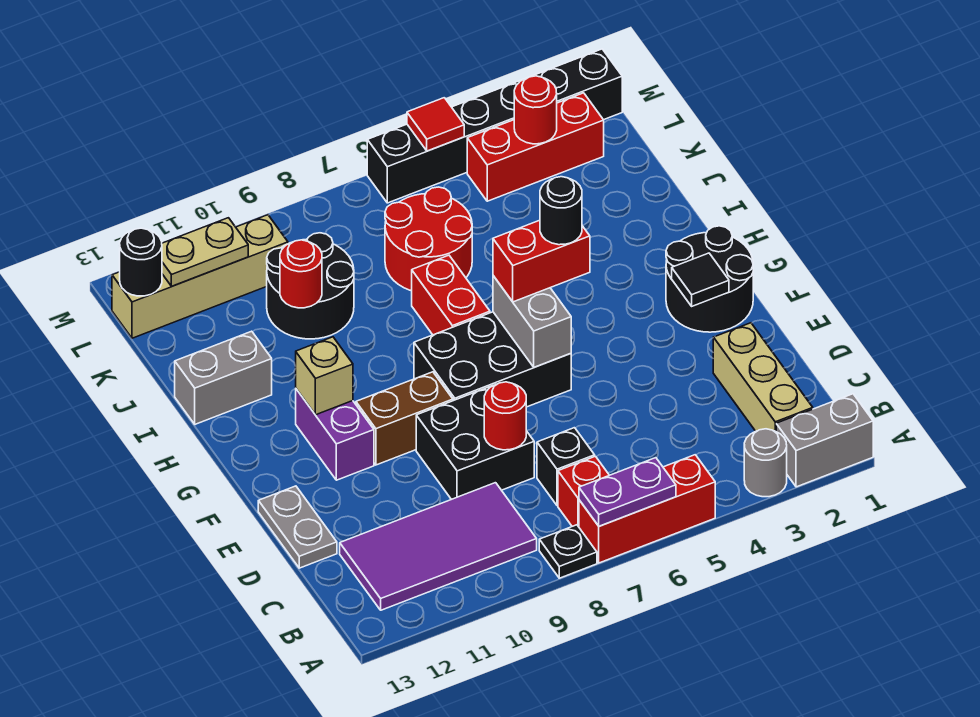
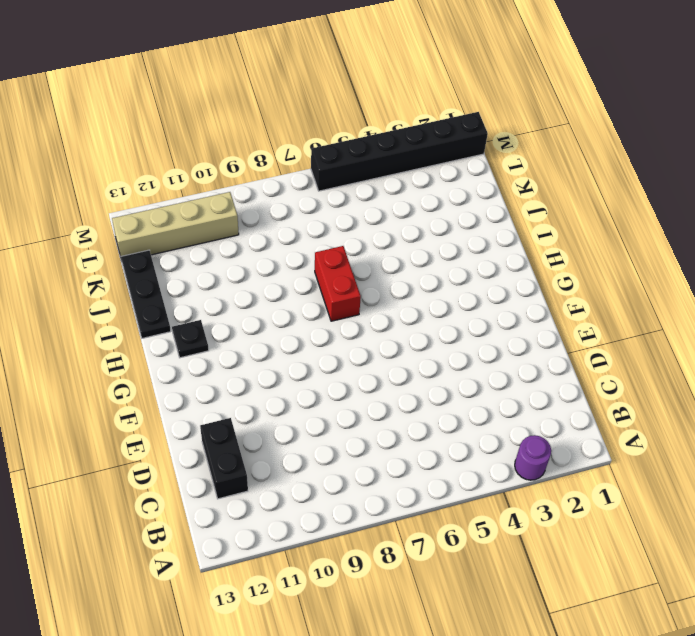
purple round brick A3 level 1 -> grey round brick A3 level 1
black brick C12:D12 level 1 -> purple tile B9:C12 level 1
black plate H12 level 1 -> black plate A8 level 1
black plate I13:K13 level 1 -> grey brick I12:I13 level 1
none -> grey brick A1:A2 level 1
none -> red brick A5:A7 level 1
none -> tan brick B2:D2 level 1
none -> red brick B7 level 1

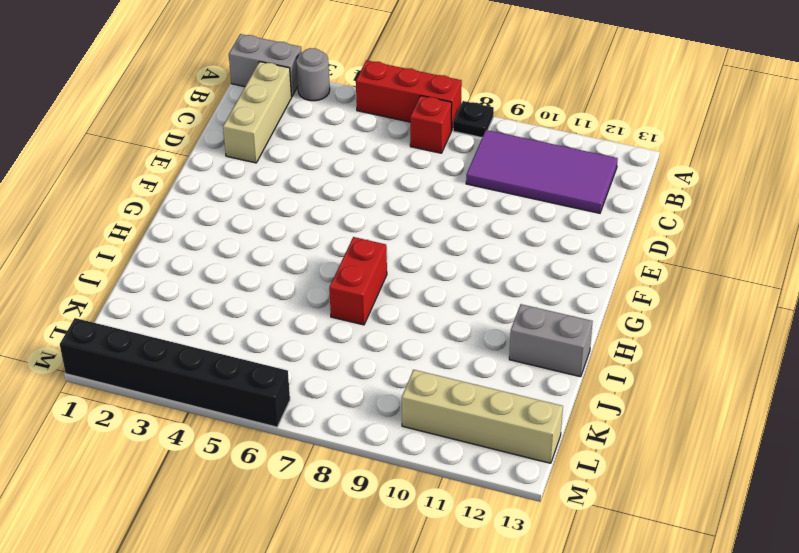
none -> black brick C7 level 1
none -> black brick D8:E9 level 1
none -> grey plate D13:E13 level 1
none -> black round brick F1:G2 level 1

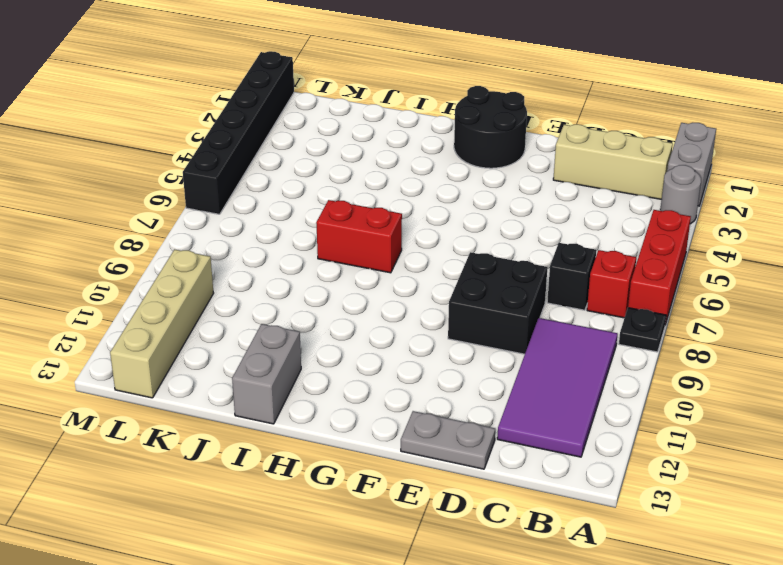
none -> black brick F6:G8 level 1
none -> brown brick F9:F10 level 1
none -> purple brick F11:G11 level 1
none -> red round brick J6:K7 level 1

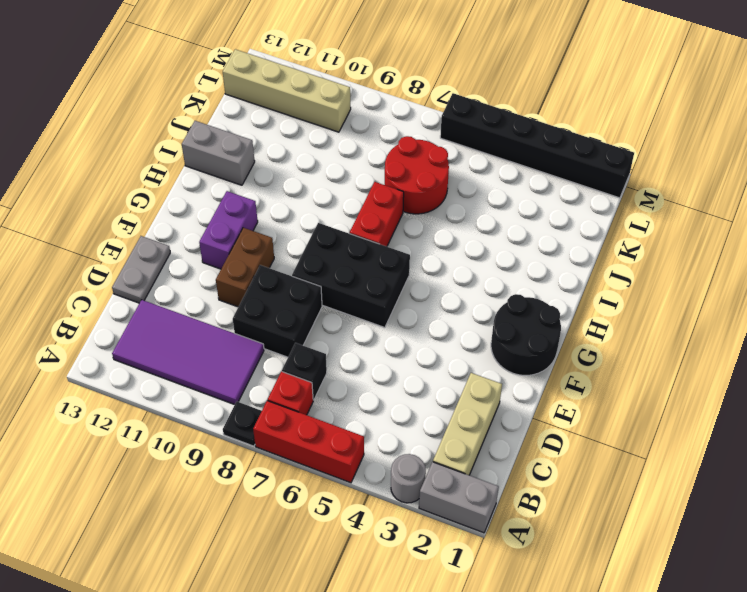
brown brick E10:F10 level 1 -> brown brick F9:F10 level 1
none -> black round brick J9:K10 level 1
none -> red brick L2:L4 level 1
none -> purple plate A6:A7 level 2
none -> red round brick D8 level 2

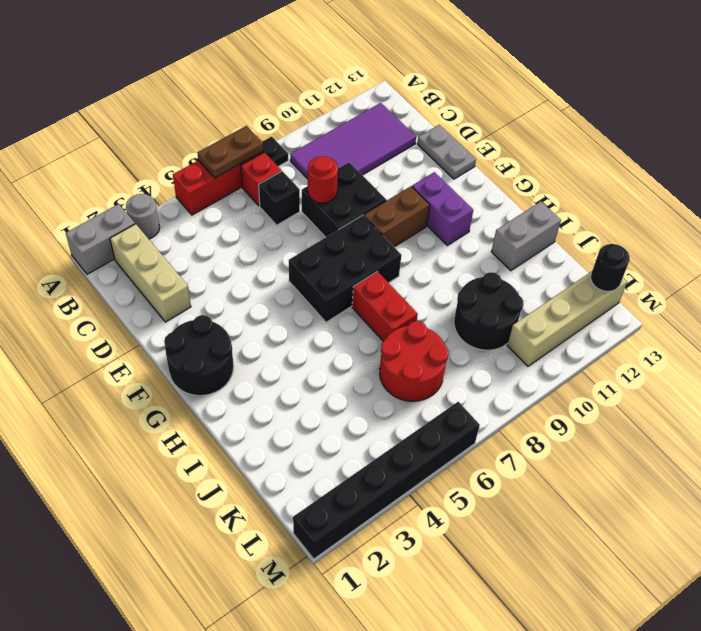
brown plate A6:A7 level 2 -> purple plate A6:A7 level 2
none -> red brick L2:L4 level 1
none -> black tile F2 level 2
none -> grey brick F6:G6 level 2
none -> tan brick G11 level 2

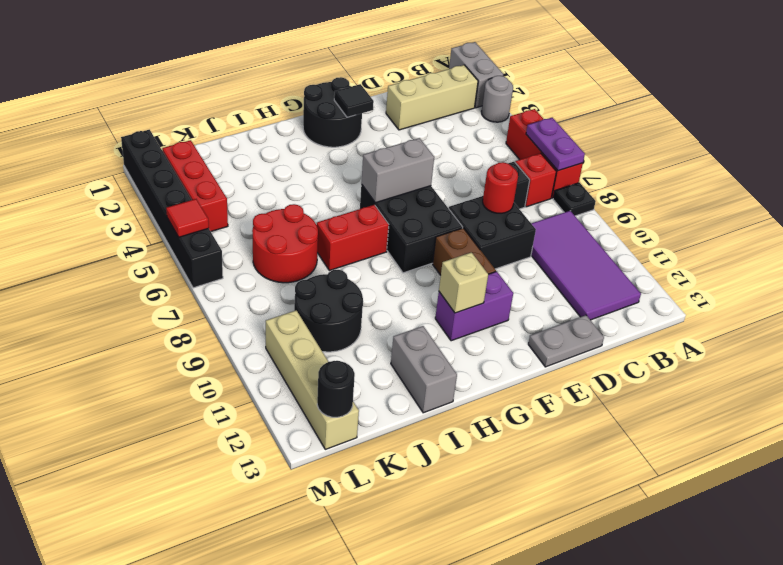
none -> red round brick J10 level 2
none -> red round brick L3 level 2
none -> tan plate L11:L12 level 2
none -> red brick G5:G6 level 3

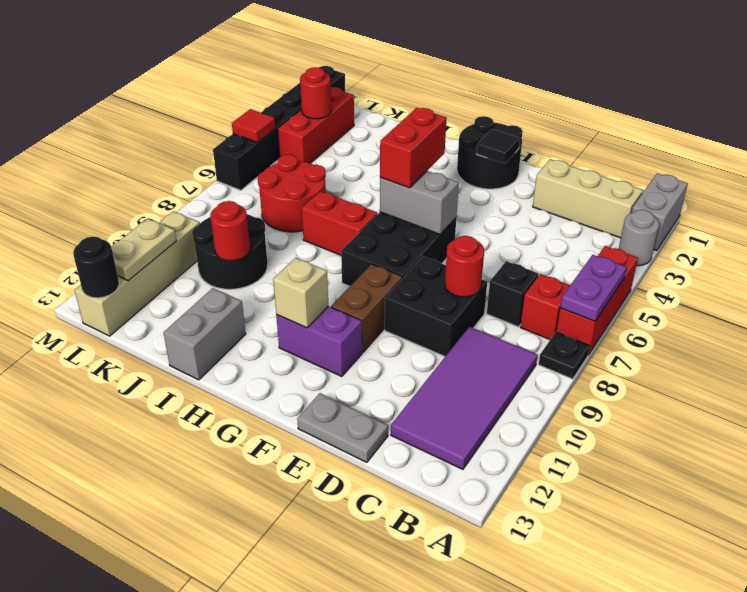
none -> black round brick G5 level 4

